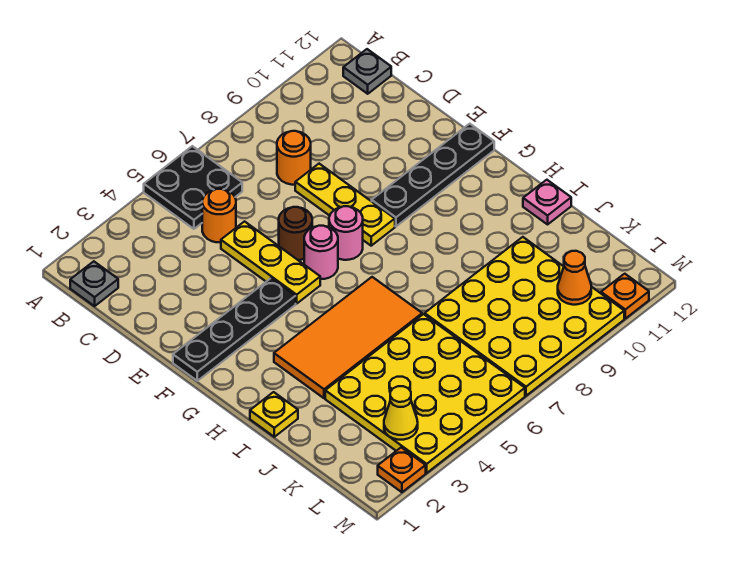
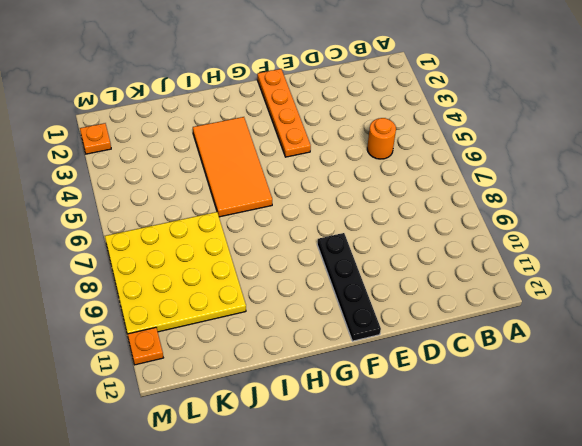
orange plate F1:F4 level 1 -> black plate F1:F4 level 1
none -> black plate A5:B6 level 1
none -> grey plate B1 level 1
none -> grey plate B12 level 1

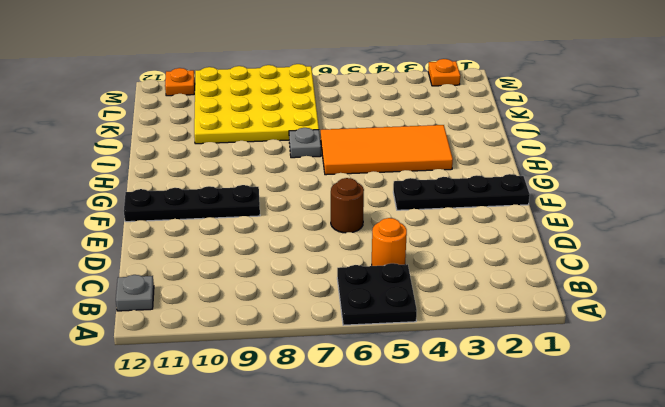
grey plate I7 level 1 -> grey plate B1 level 1
none -> orange round brick C8 level 1
none -> yellow plate D5:F5 level 1
none -> yellow plate D8:F8 level 1

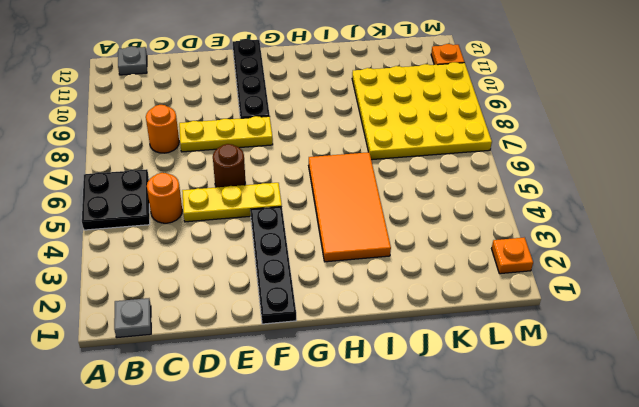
none -> pink round brick F6 level 1
none -> pink round brick F7 level 1
none -> yellow plate I1 level 1

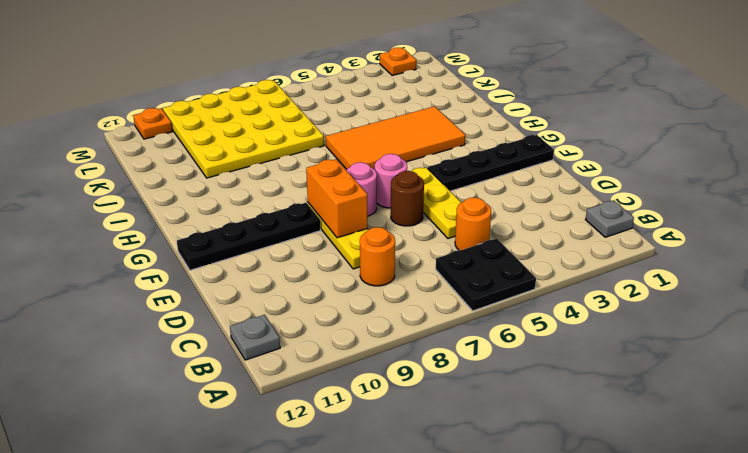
orange brick E8:F8 level 2 -> none
none -> yellow plate I1 level 1
none -> pink plate I12 level 1
none -> yellow plate J3:M6 level 1

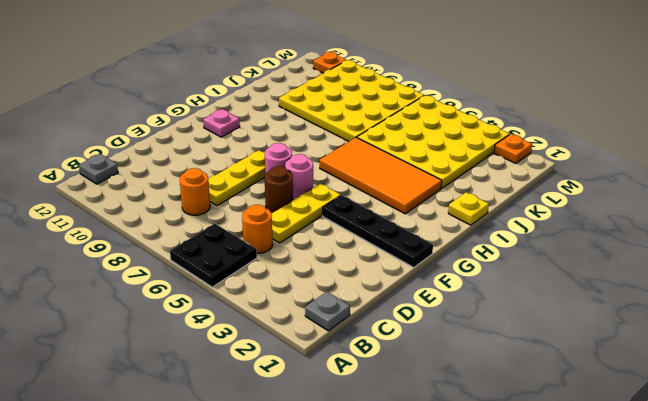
pink plate G11 level 1 -> pink plate I12 level 1
none -> black plate F9:F12 level 1
none -> yellow cone L3 level 2
none -> orange cone L10 level 2

